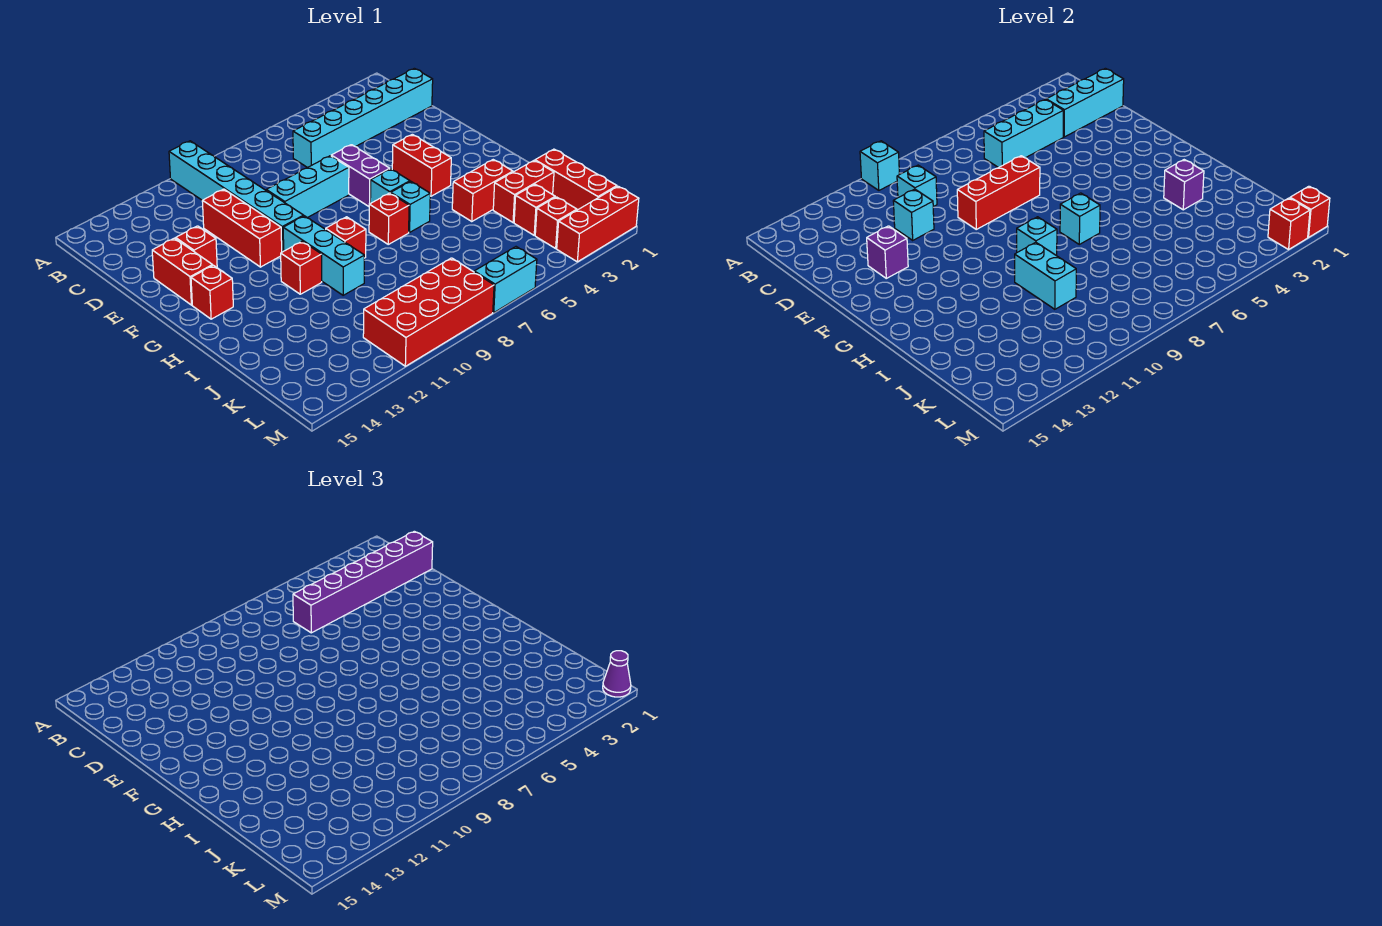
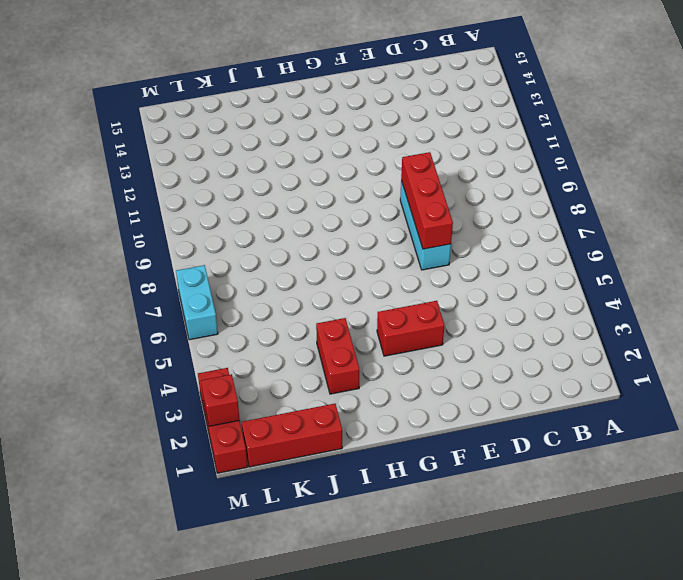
none -> cyan brick A10:F10 level 1
none -> cyan brick C1:C6 level 1
none -> red brick D11:F11 level 1
none -> purple brick E6:F6 level 1

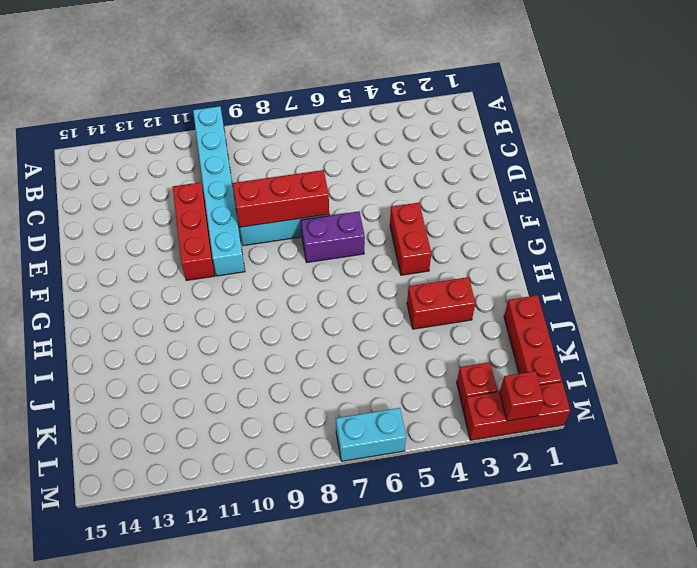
purple brick F6:F7 level 1 -> purple brick E6:F6 level 1
none -> cyan brick C1:C6 level 1
none -> red brick E13 level 1
none -> red brick E14:F14 level 1
none -> cyan brick G6 level 1

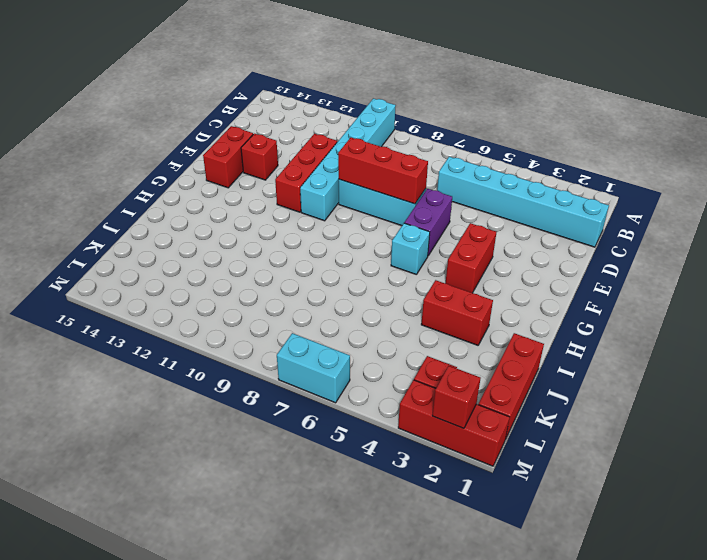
none -> cyan brick G10:I10 level 1
none -> red brick G14 level 1
none -> cyan brick H6 level 1
none -> red brick H7 level 1

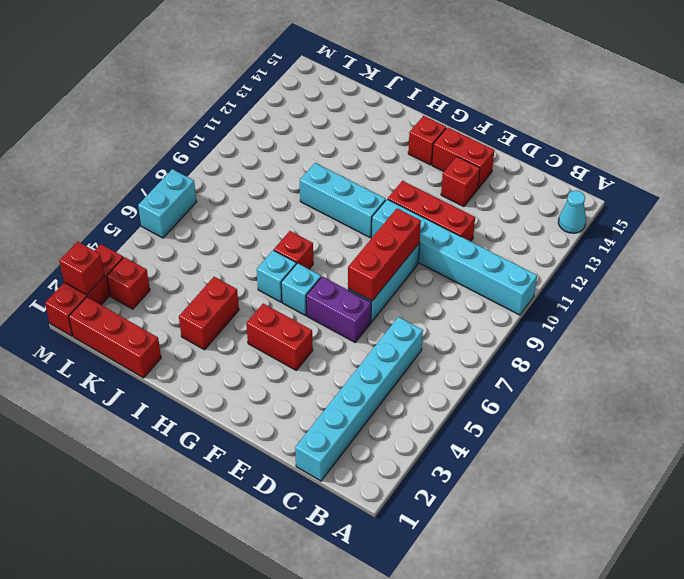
cyan cone A14 level 1 -> none
none -> red brick H9 level 1
none -> red brick H11 level 1
none -> red brick J2:J3 level 1
none -> red brick K3 level 1

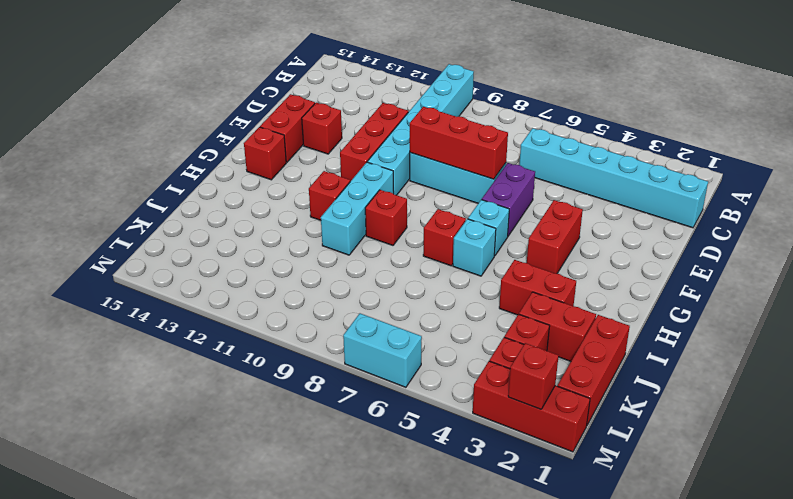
none -> red brick L8:M11 level 1
none -> cyan brick A10 level 2
none -> cyan brick C1:C3 level 2
none -> cyan brick C4:C6 level 2

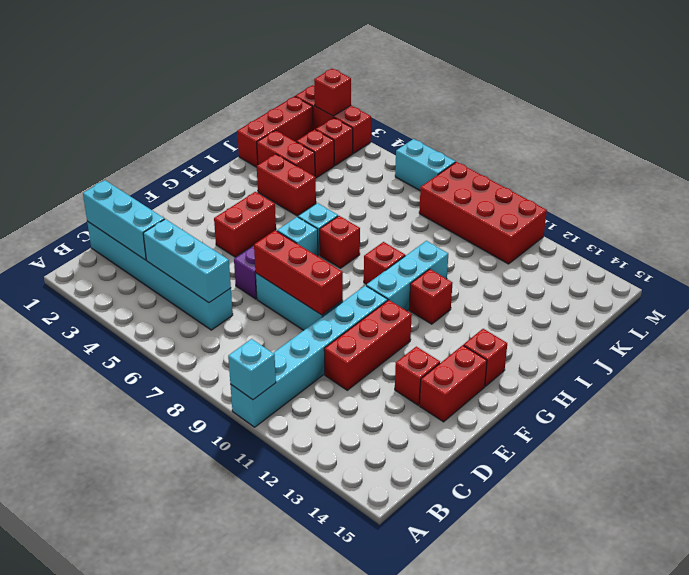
none -> cyan brick C10 level 2
none -> cyan brick D11 level 2
none -> purple brick E13 level 2
none -> cyan brick H7 level 2

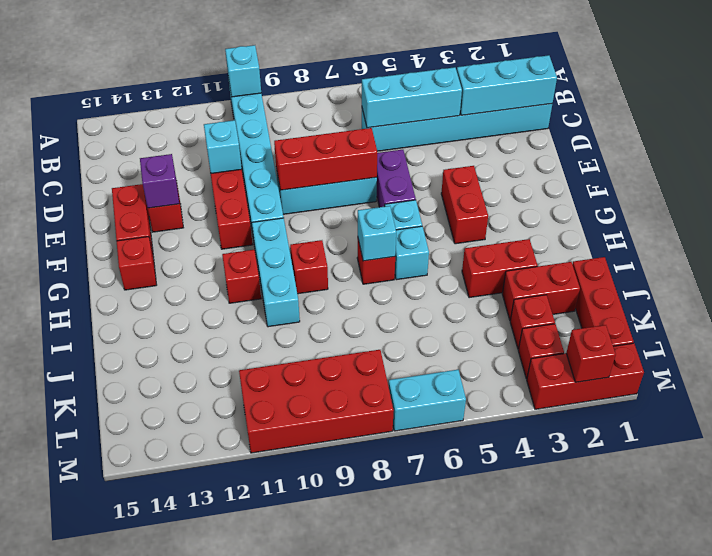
none -> cyan brick C10 level 2
none -> cyan brick H9 level 2
none -> purple brick I3 level 2
none -> cyan brick I10:J10 level 2

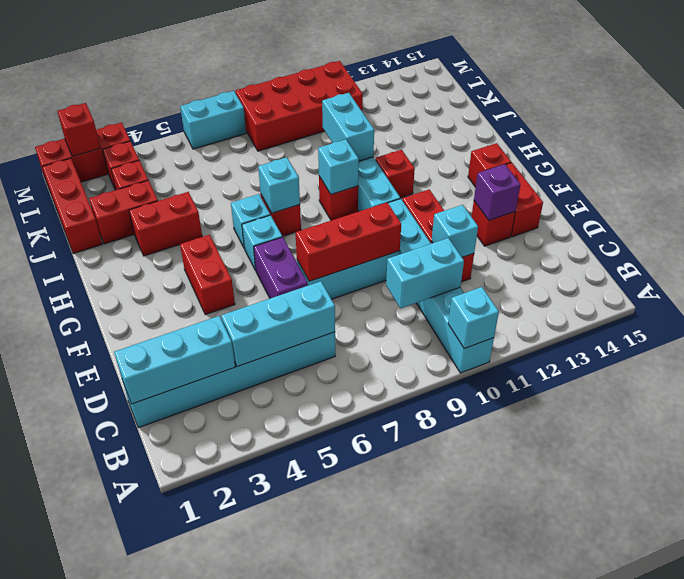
cyan brick C9:C10 level 2 -> cyan brick C10 level 2
none -> purple brick I3 level 2
none -> red brick M1 level 2
none -> purple brick C1:C6 level 3
none -> purple cone M1 level 3

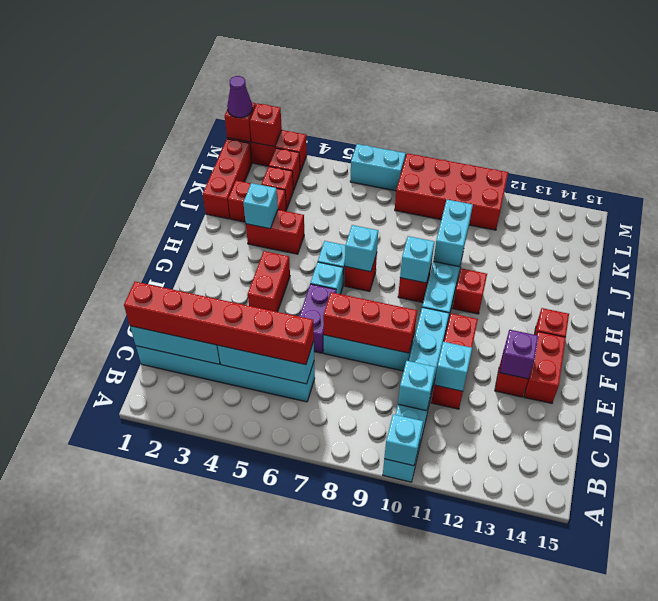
red brick C1:C6 level 3 -> purple brick C1:C6 level 3
cyan brick I3 level 2 -> purple brick I3 level 2

